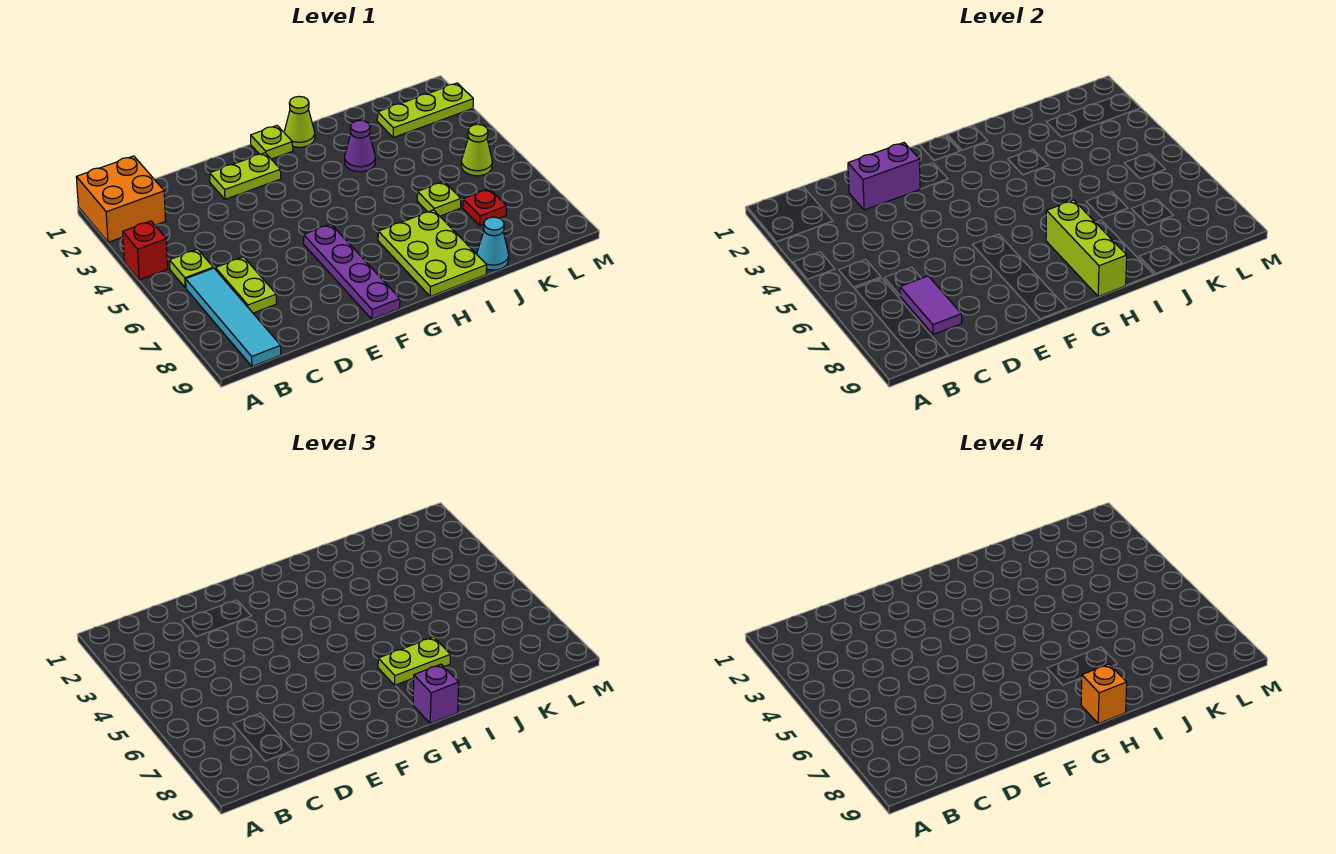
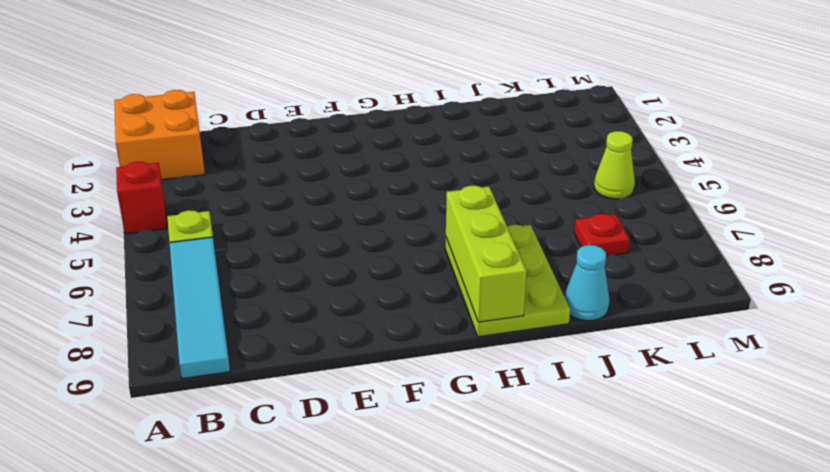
none -> lime plate C6:C7 level 1
none -> lime plate E2:F2 level 1
none -> purple plate F6:F9 level 1

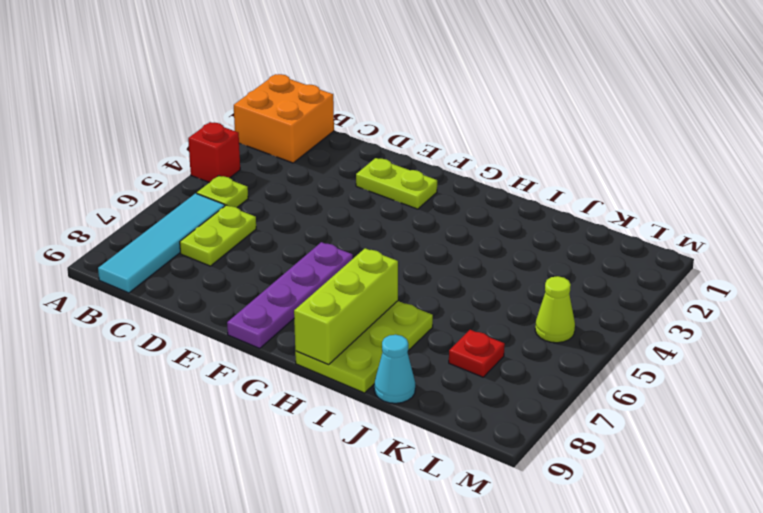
none -> lime plate G1 level 1
none -> lime cone H1 level 1
none -> purple cone I3 level 1

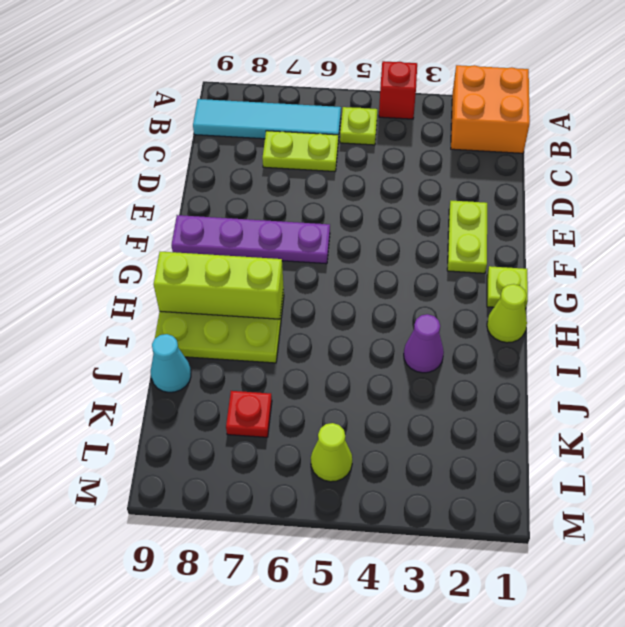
none -> lime plate J6 level 1
none -> lime plate K2:M2 level 1
none -> purple tile C7:C8 level 2

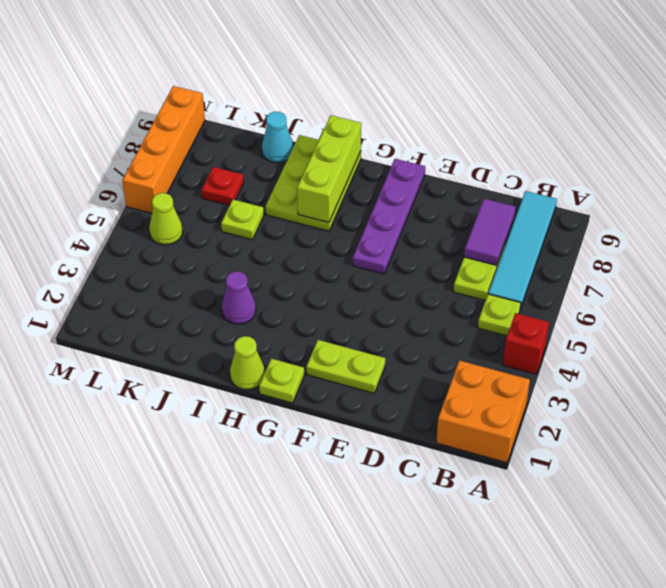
orange brick M6:M9 level 1 -> none
none -> lime plate K2:M2 level 1
none -> purple brick D2:E2 level 2
none -> lime plate H7:I7 level 3

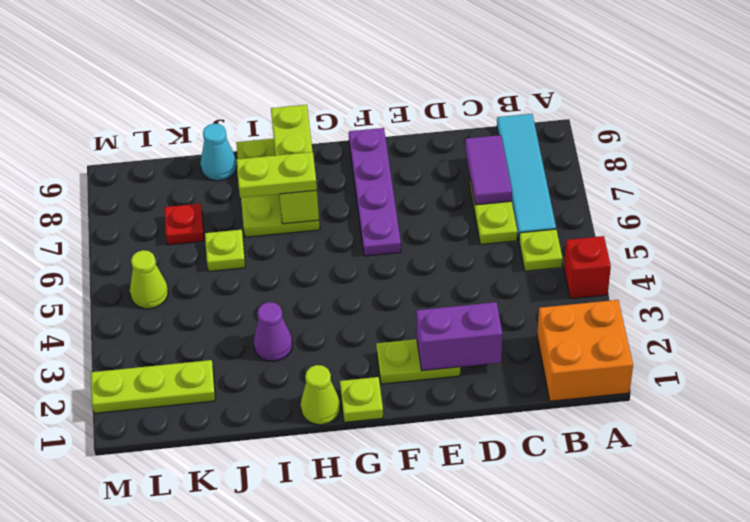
none -> purple brick H9 level 3
none -> orange brick H9 level 4

